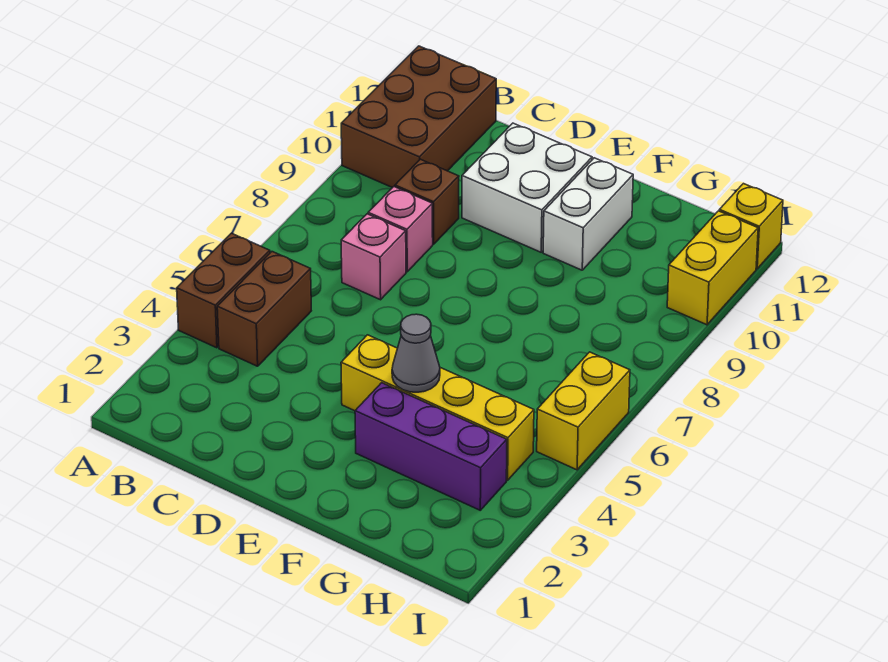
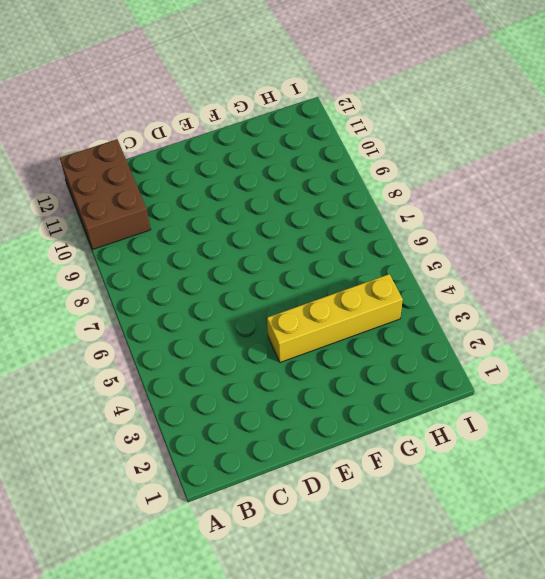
none -> brown brick A4:A5 level 1
none -> brown brick B4:B5 level 1
none -> pink brick C7 level 1

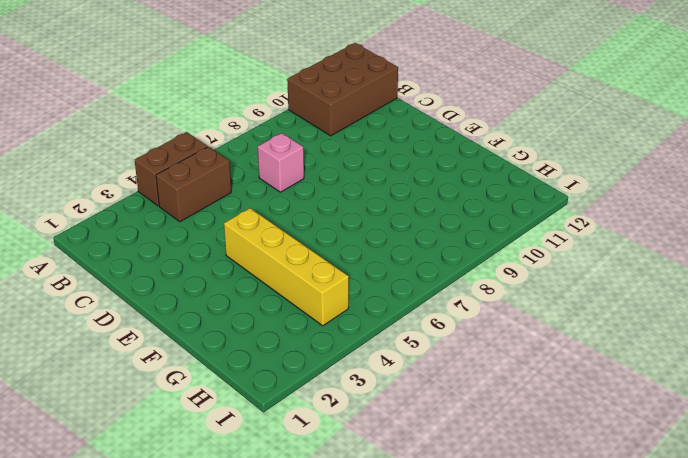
none -> pink brick C8 level 1
none -> brown brick C9 level 1
none -> white brick D10:E11 level 1

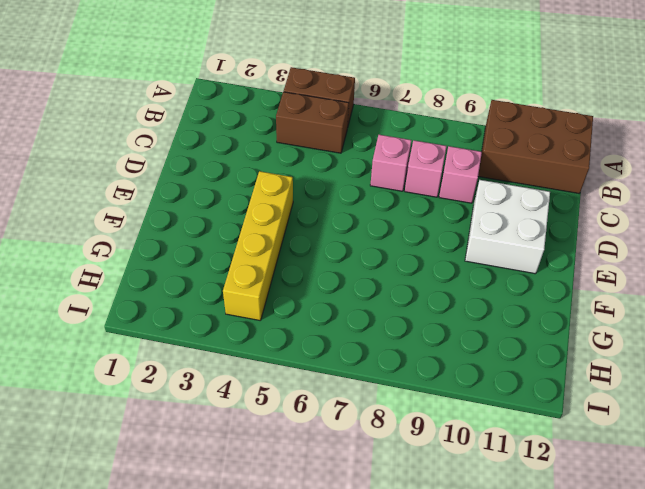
pink brick C9 level 1 -> brown brick C9 level 1
none -> purple brick F3:H3 level 1
none -> white brick F10:F11 level 1
none -> yellow brick I5:I6 level 1

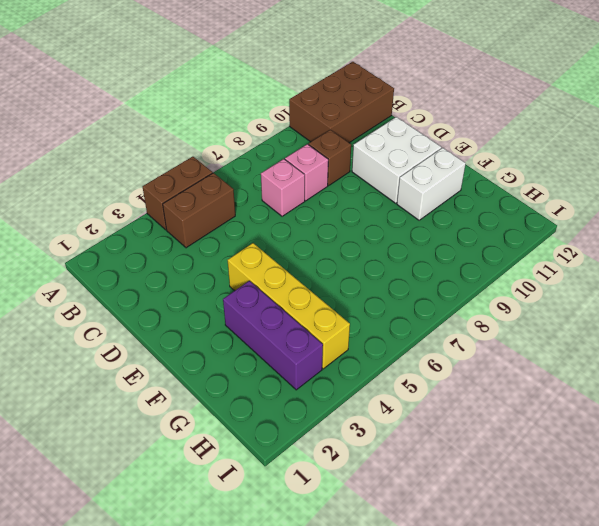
none -> yellow brick I5:I6 level 1
none -> yellow brick I10:I11 level 1
none -> yellow brick I12 level 1

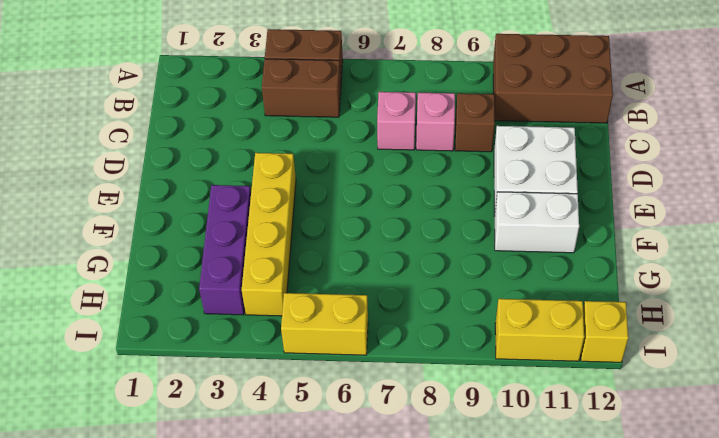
none -> grey cone F4 level 2

